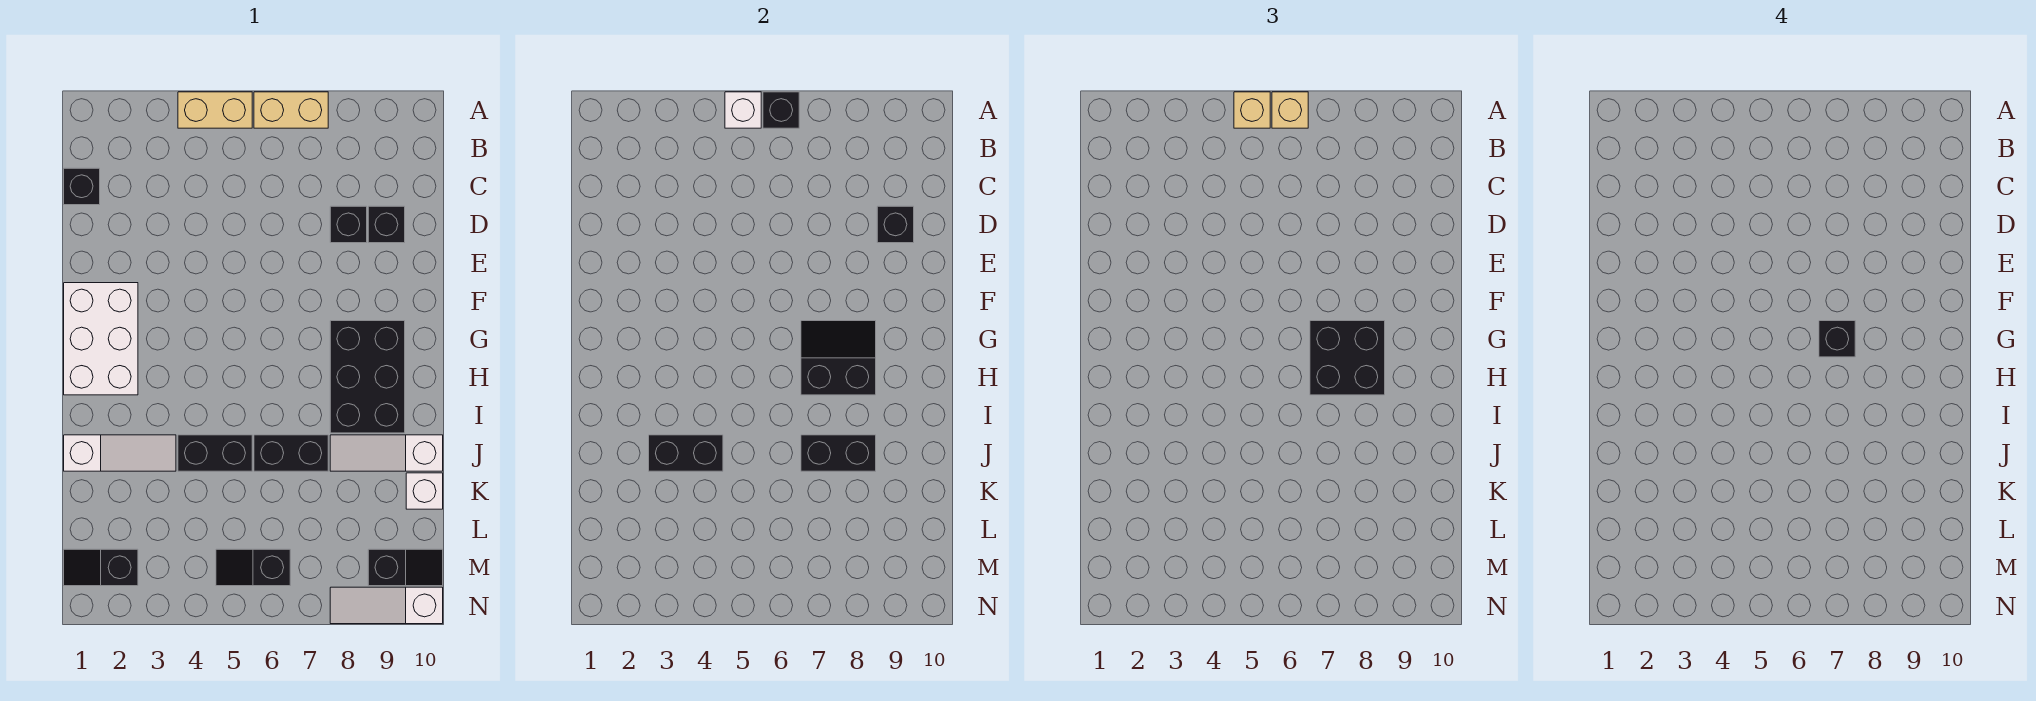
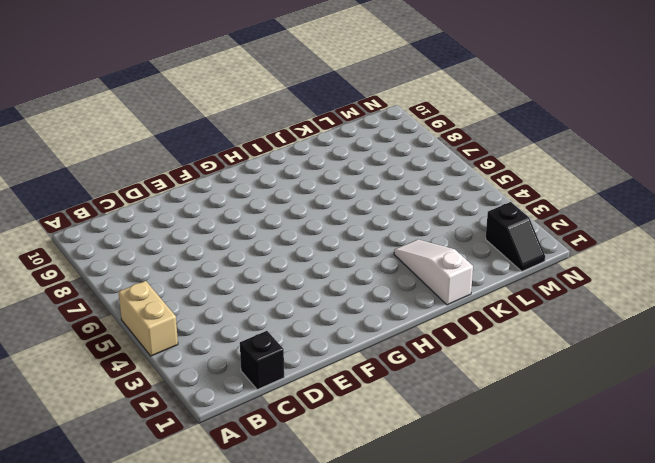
none -> tan brick A6:A7 level 1
none -> black brick D8 level 1
none -> black brick D9 level 1

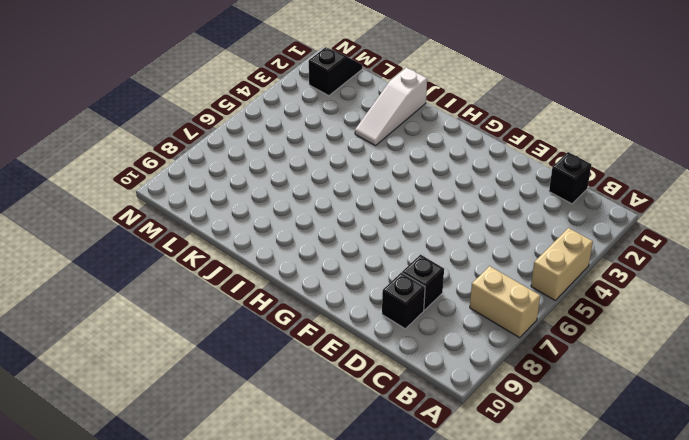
tan brick A7:B7 level 1 -> tan brick A6:A7 level 1
none -> white brick F1:H2 level 1
none -> black brick G8:I9 level 1
none -> black brick J4:J5 level 1

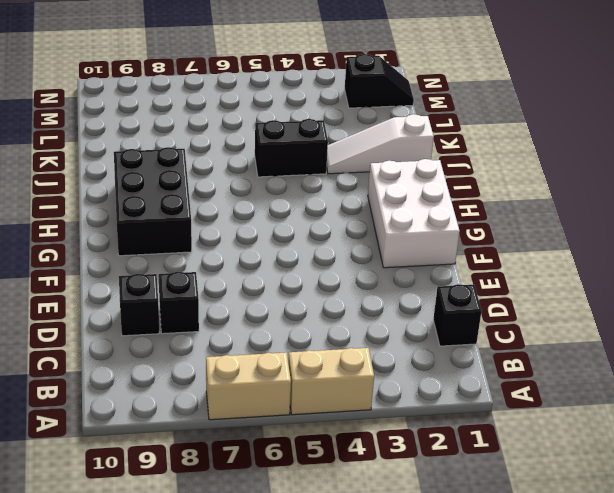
none -> black brick J6:J7 level 1
none -> white slope J8:J10 level 1 top 10
none -> white brick K10 level 1

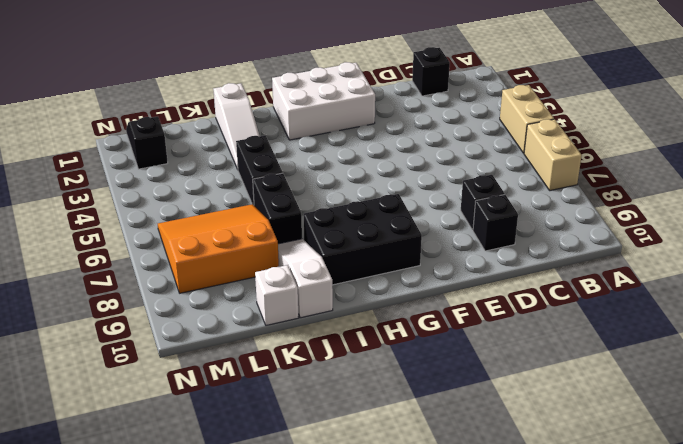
orange slope K6:M8 level 1 top 8 -> black slope M5:M6 level 1 top 6
none -> black slope M9:M10 level 1 top 9
none -> white slope N8:N10 level 1 top 10
none -> white brick A5 level 2

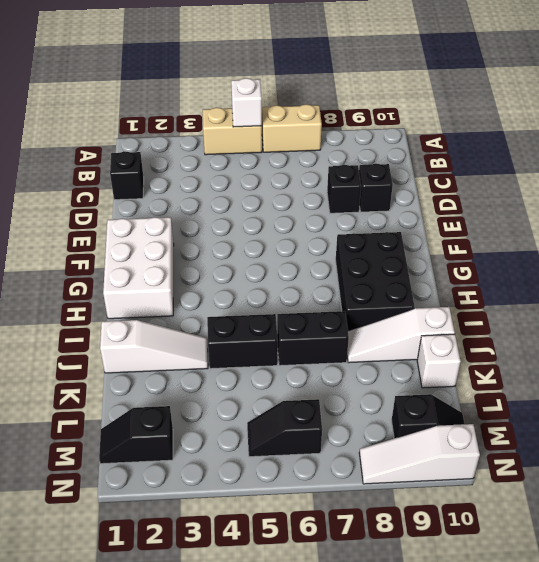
none -> black brick A6 level 2
none -> black brick D9 level 2
none -> black slope G7:H8 level 2 top H

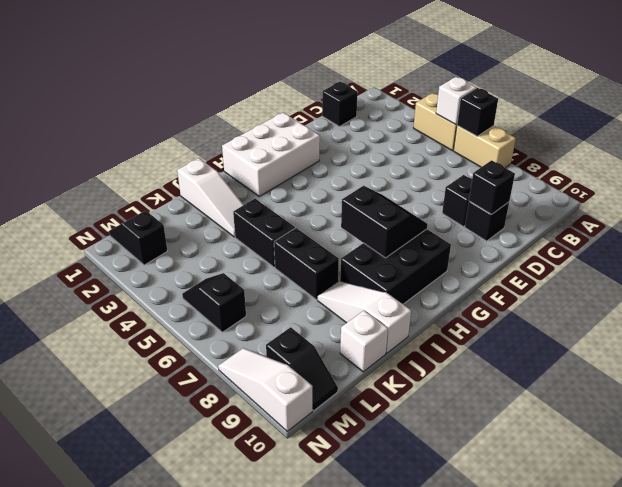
none -> black brick J3:J4 level 2
none -> black brick J7:J8 level 2
none -> tan brick A5 level 3

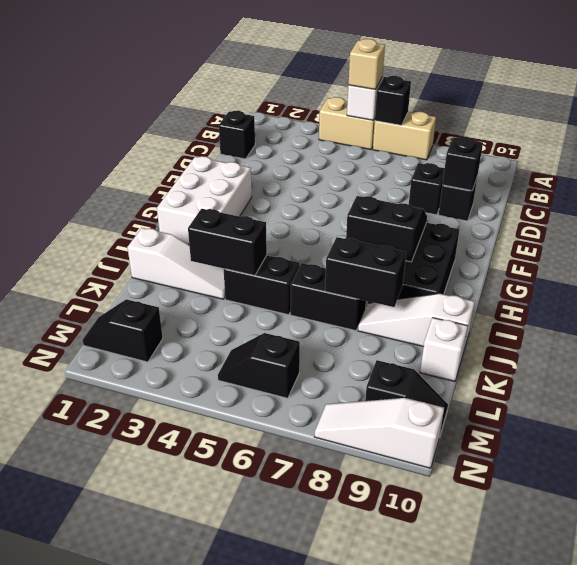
none -> tan brick A6 level 3
none -> black brick G7:H8 level 3
none -> black brick G7 level 4

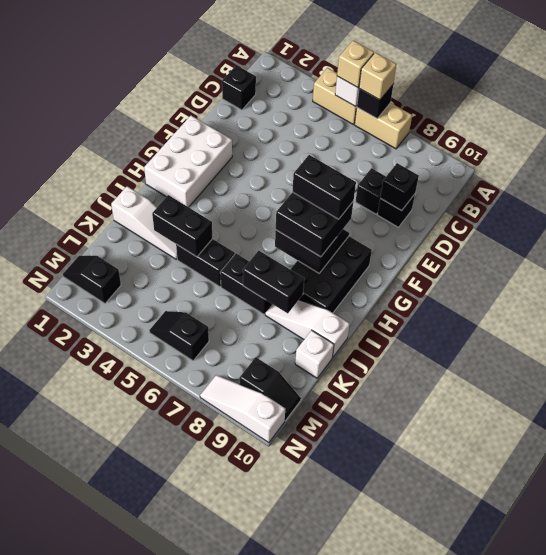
black brick G7:G8 level 4 -> black brick G7 level 4

